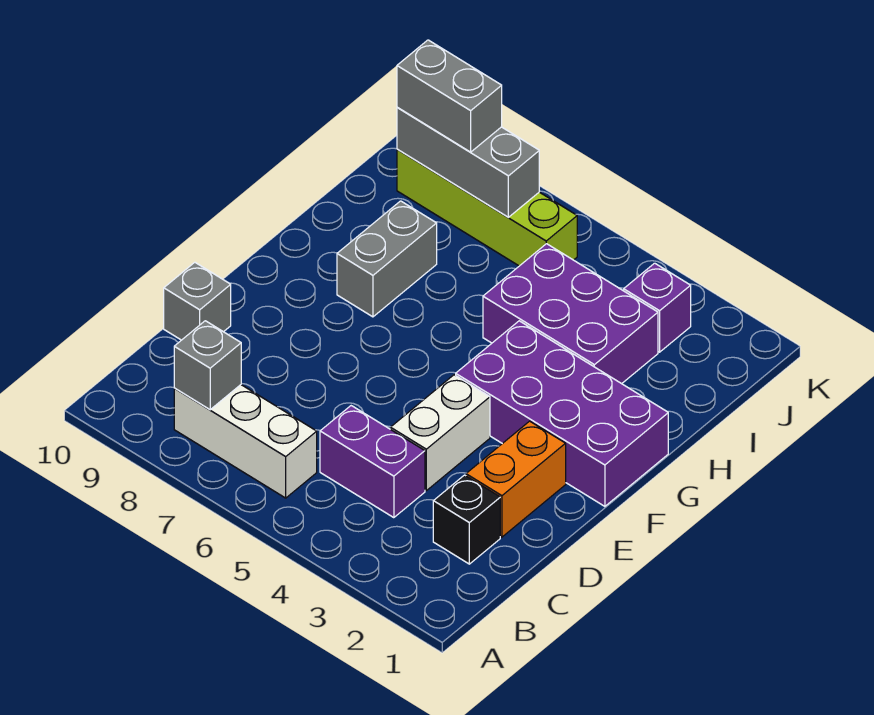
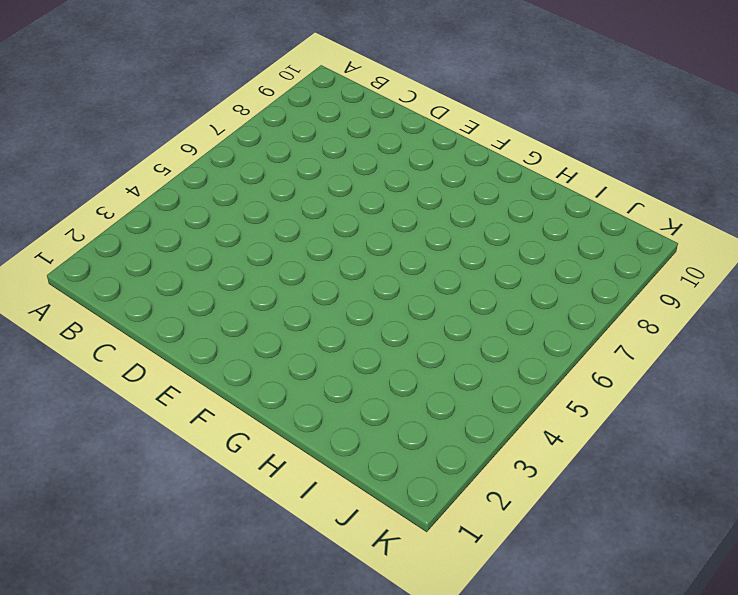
none -> white brick B6:B8 level 1
none -> black brick C2 level 1
none -> purple brick C4:C5 level 1

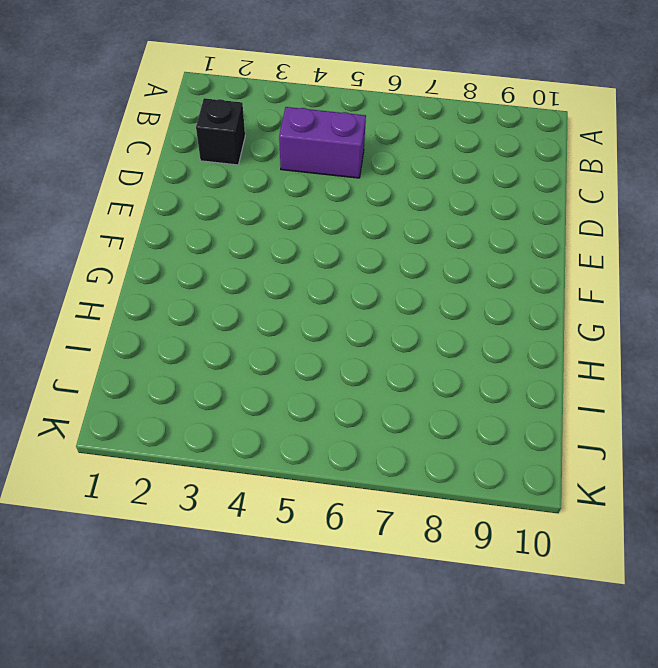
none -> white brick B6:B8 level 1
none -> orange brick D2:E2 level 1
none -> white brick D4:E4 level 1

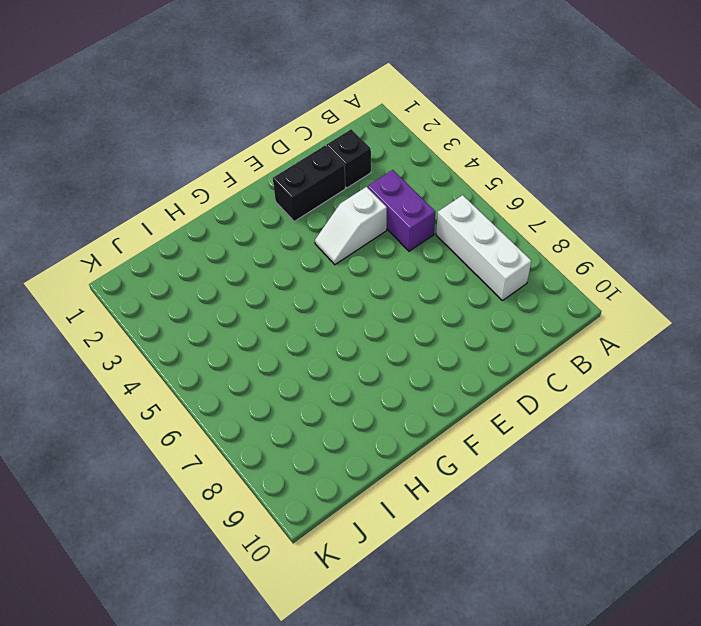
black brick D2:E2 level 1 -> orange brick D2:E2 level 1
white slope D4:E4 level 1 top D -> white brick D4:E4 level 1
none -> grey brick D10 level 1
none -> purple brick F1:G4 level 1
none -> grey brick G8:H8 level 1

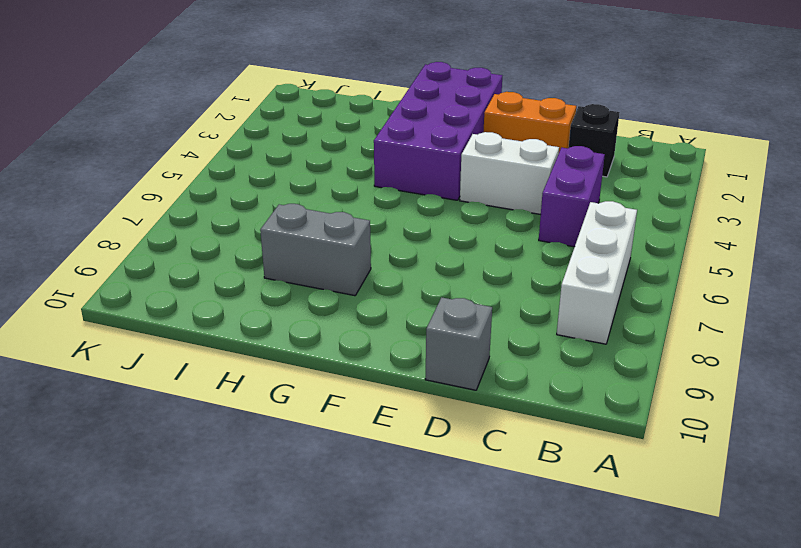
none -> purple brick H3:I5 level 1
none -> purple brick J3 level 1
none -> lime brick J6:J9 level 1

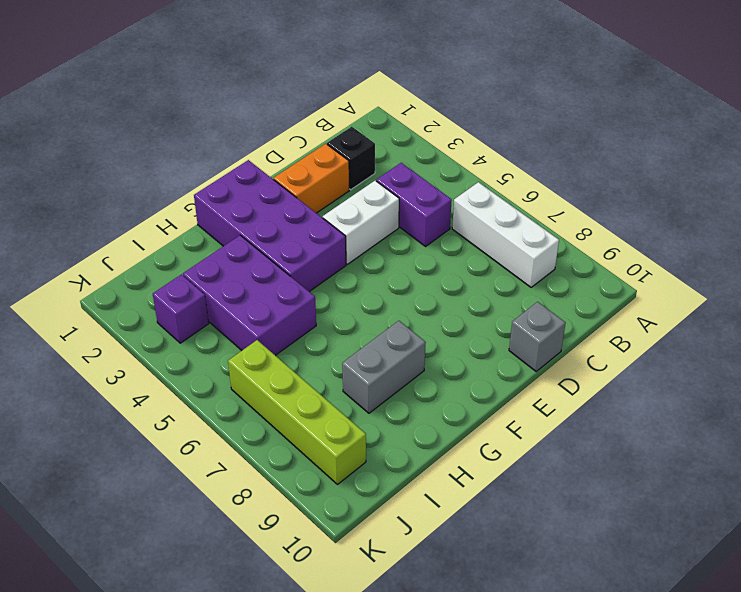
none -> grey brick B8 level 2
none -> grey brick J7:J9 level 2
none -> grey brick J8:J9 level 3

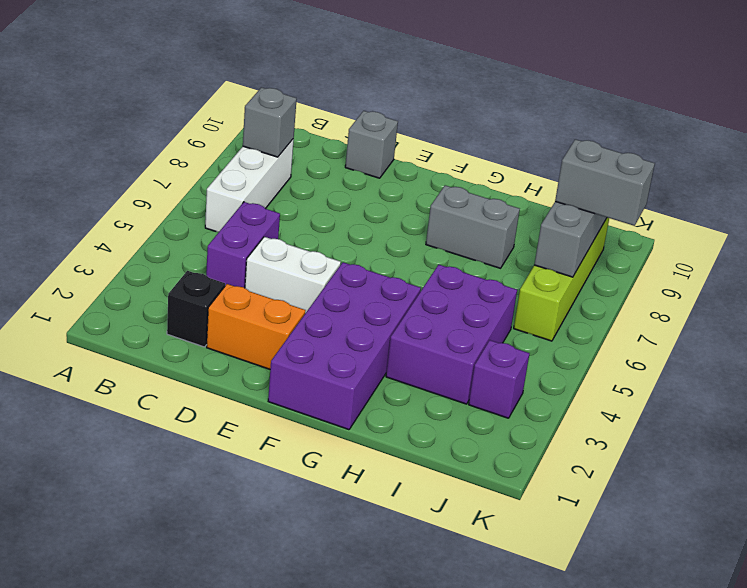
grey brick J8:K8 level 3 -> grey brick J8:J9 level 3

